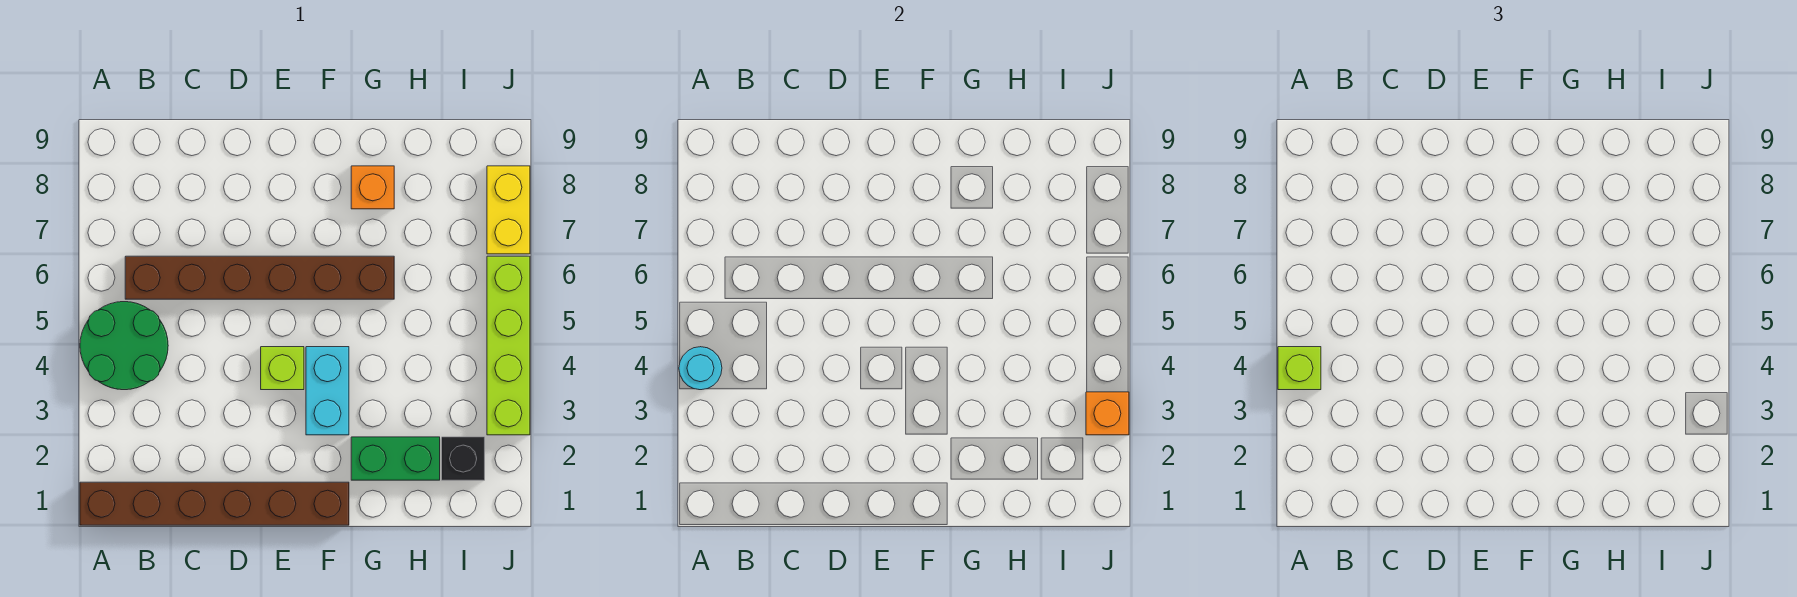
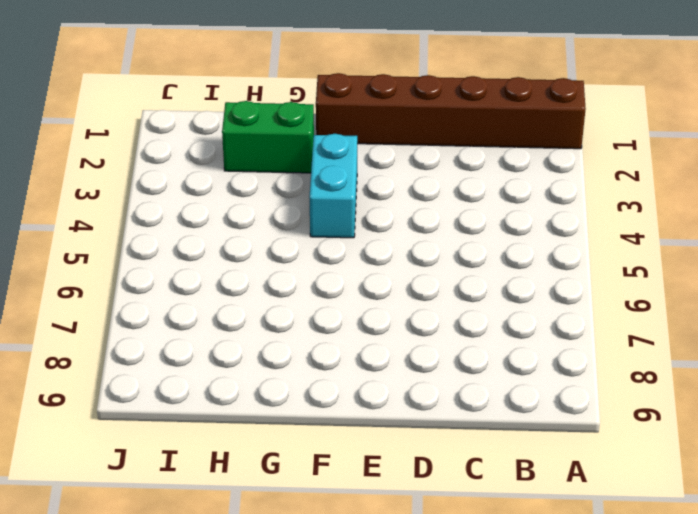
none -> green round brick A4:B5 level 1
none -> brown brick B6:G6 level 1
none -> lime brick E4 level 1

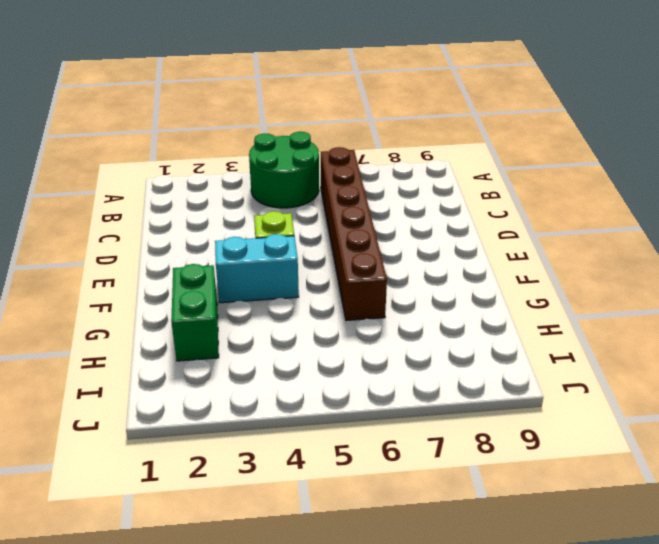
none -> brown brick A1:F1 level 1
none -> orange brick G8 level 1
none -> black brick I2 level 1

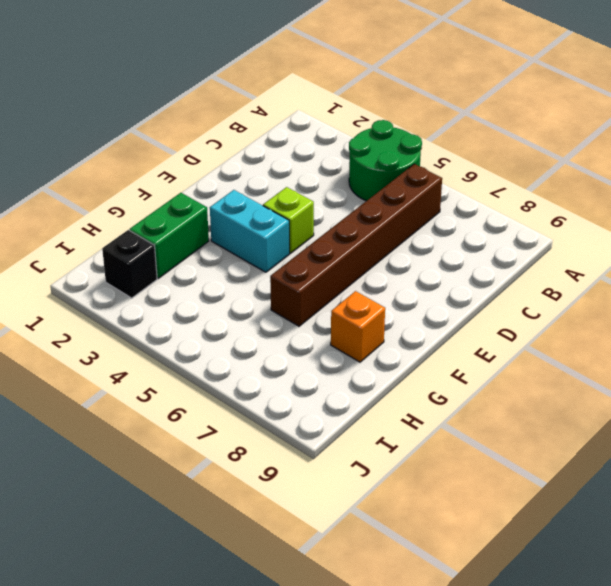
none -> brown brick A1:F1 level 1
none -> lime brick J3:J6 level 1
none -> yellow brick J7:J8 level 1

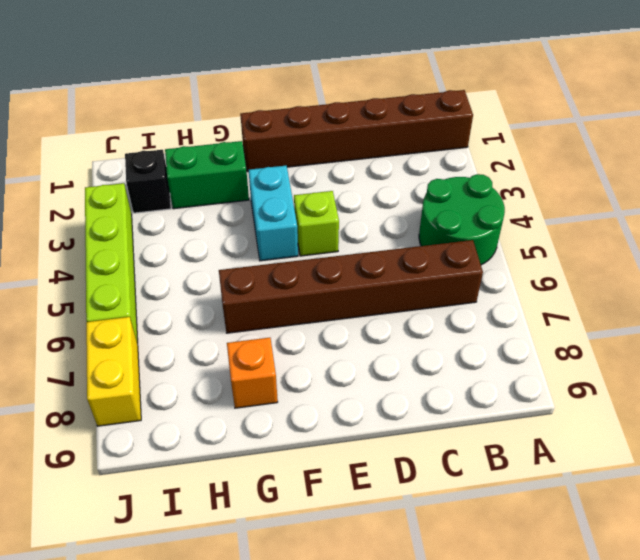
none -> cyan round brick A4 level 2
none -> orange brick J3 level 2
none -> lime brick A4 level 3

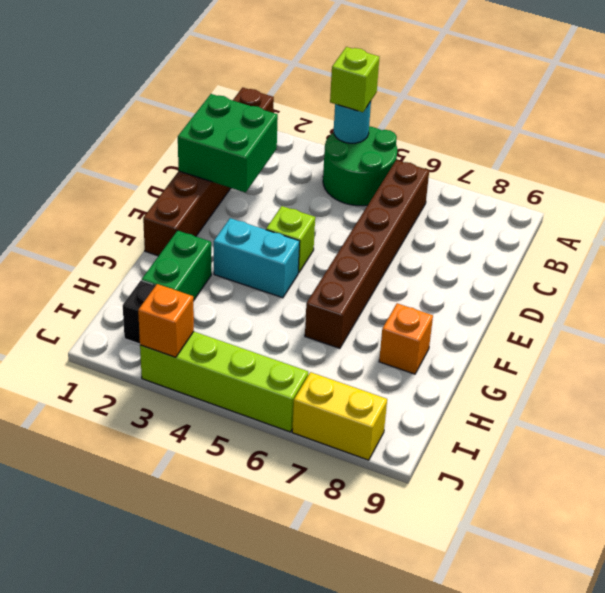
green brick C1:D2 level 2 -> none

